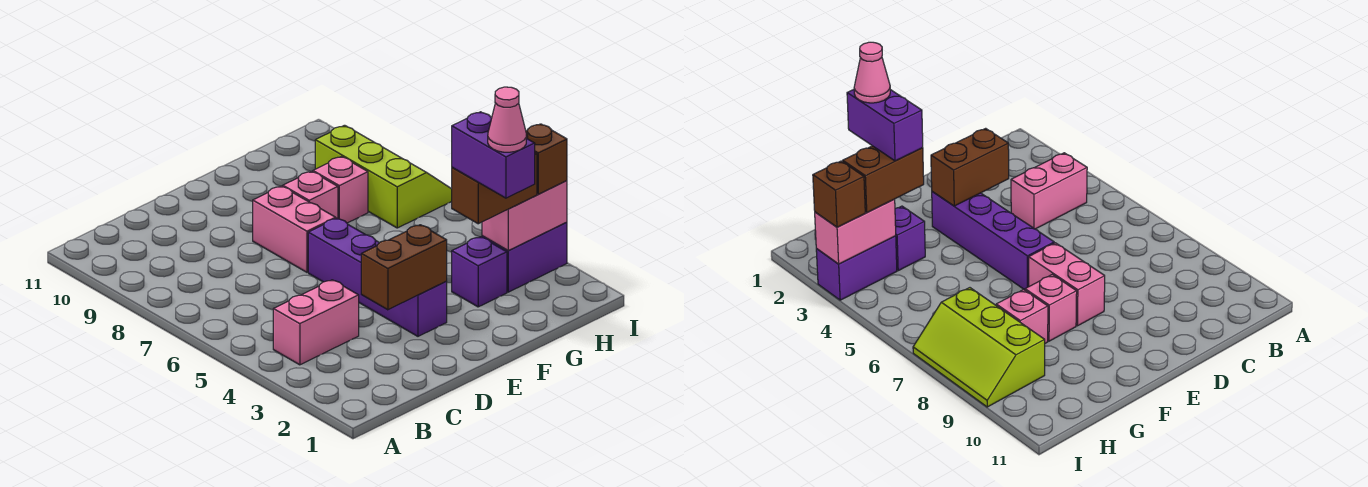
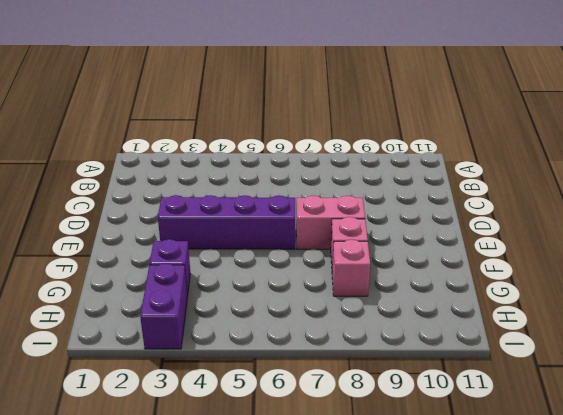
none -> pink brick B4:C4 level 1
none -> lime slope H7:I9 level 1 top H
none -> brown brick D3:E3 level 2

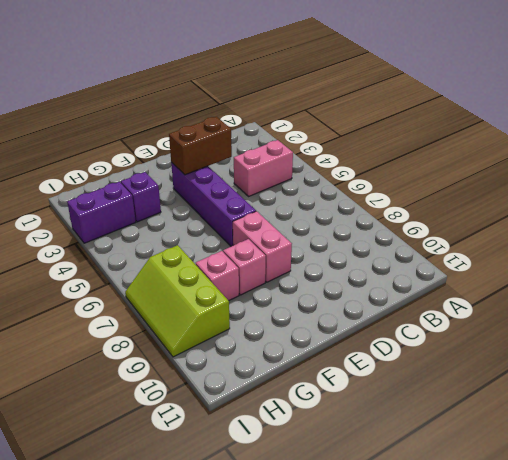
none -> pink brick H3:I3 level 2
none -> brown brick G3:H3 level 3
none -> brown brick I3 level 3

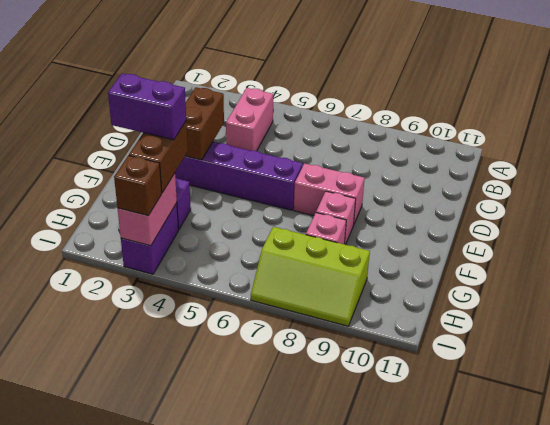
none -> pink cone G2 level 5

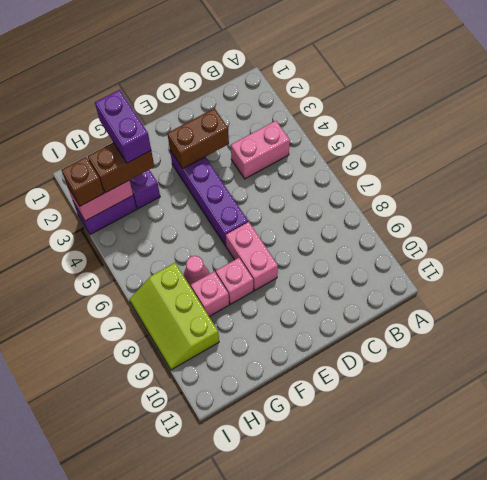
pink cone G7 level 1 -> pink cone G2 level 5

